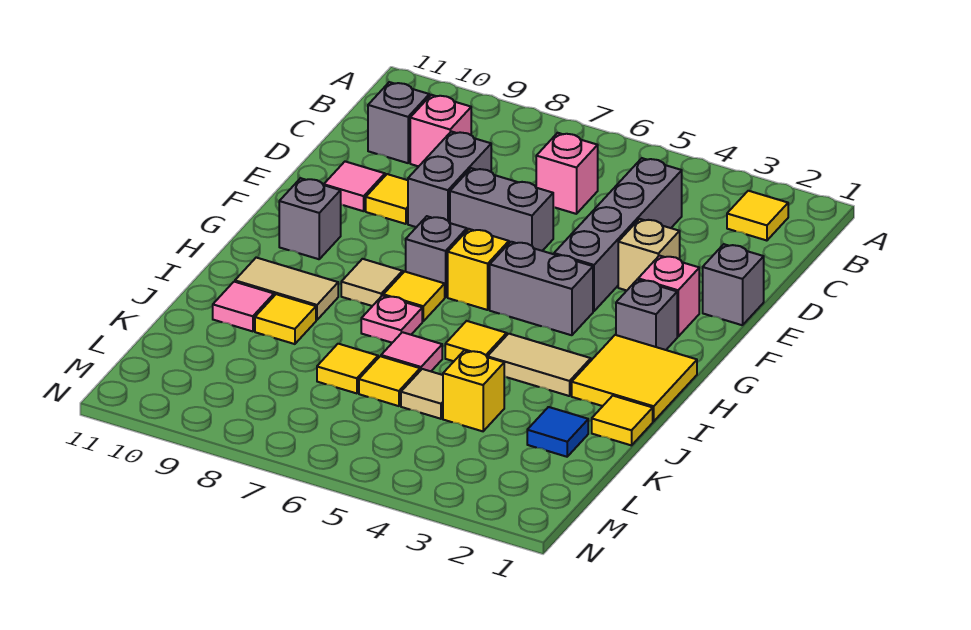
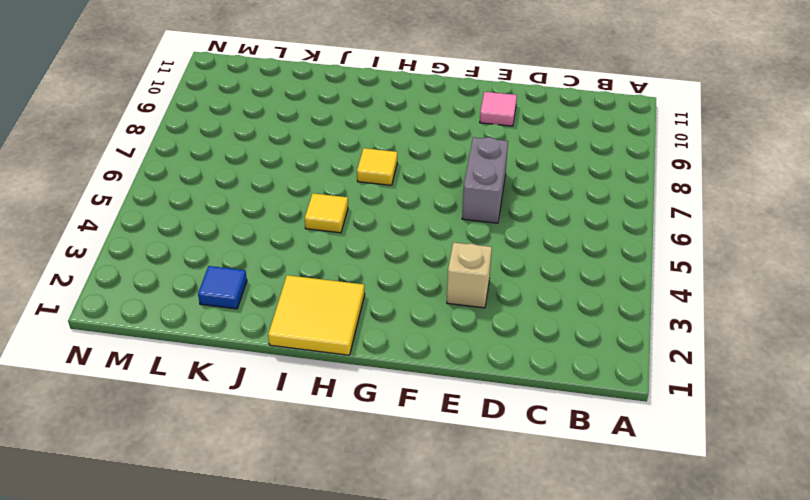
none -> yellow tile B2 level 1
none -> grey brick C4:F4 level 1
none -> pink brick C6 level 1
none -> pink brick C9 level 1

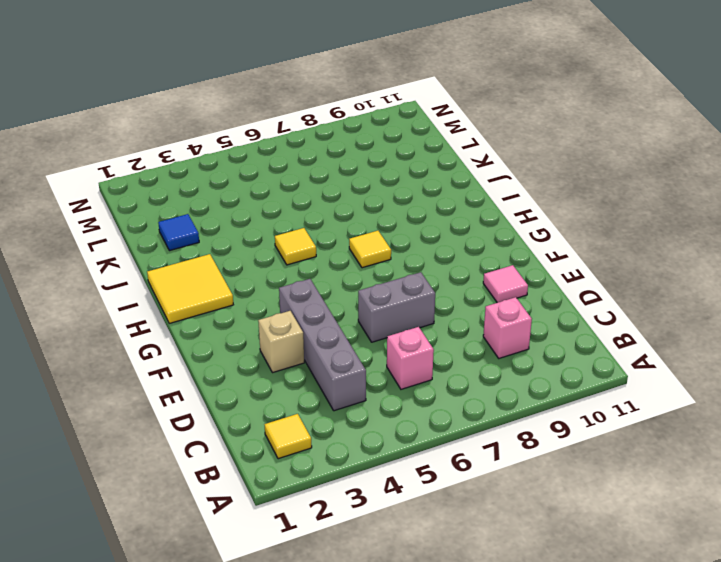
none -> grey brick C10 level 1
none -> grey brick D8:E8 level 1
none -> grey brick E1 level 1
none -> yellow tile E9 level 1

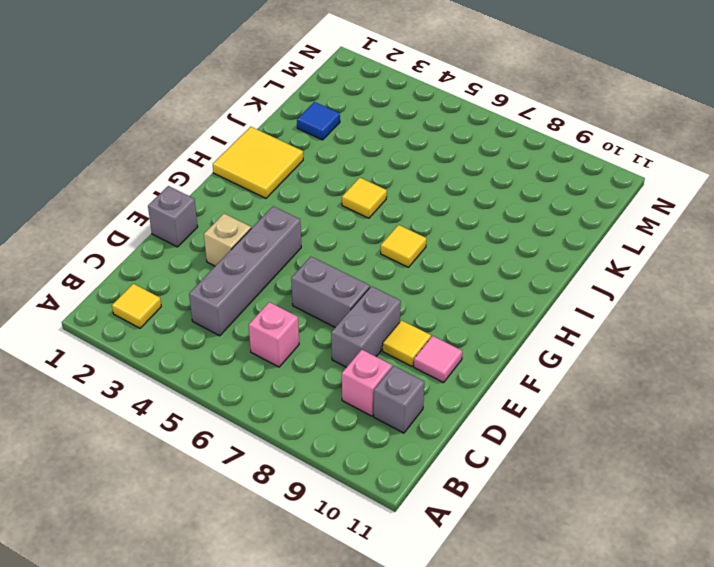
none -> pink brick F2 level 1
none -> grey brick G2 level 1
none -> grey brick G4:G5 level 1
none -> yellow brick G6 level 1

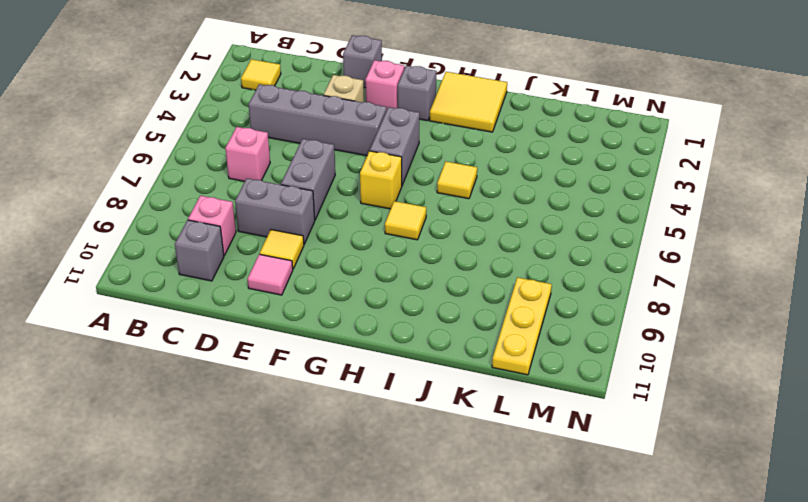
yellow plate L9:L11 level 1 -> none
none -> grey brick G7 level 1
none -> grey brick G10 level 1
none -> tan tile H8 level 1
none -> tan tile I3:I4 level 1

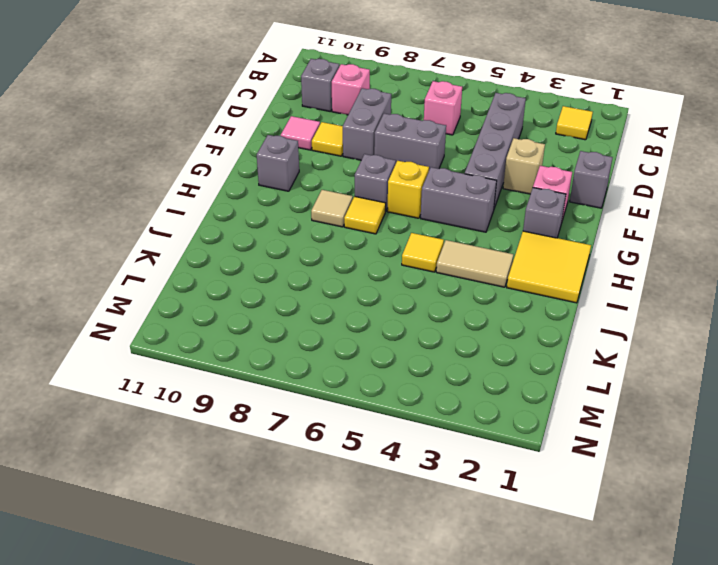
none -> pink plate I7 level 1
none -> tan tile I9:I10 level 1
none -> yellow tile J1 level 1
none -> pink tile J6 level 1

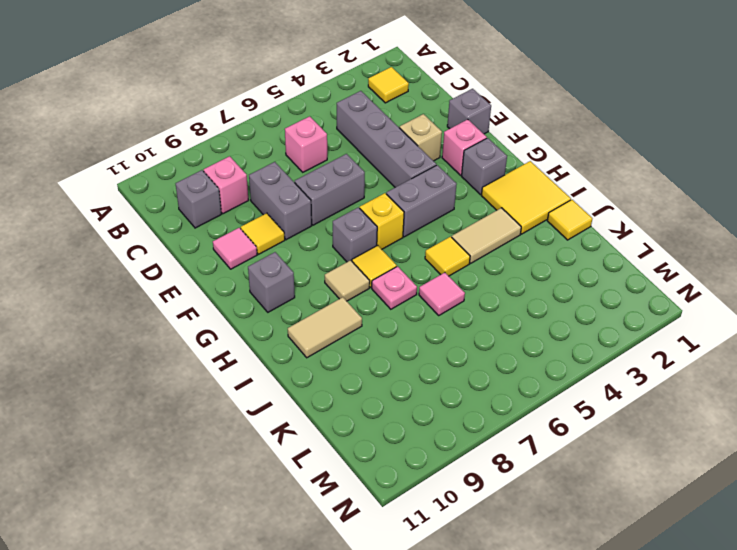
none -> yellow tile J9 level 1
none -> pink tile J10 level 1
none -> blue tile K2 level 1
none -> yellow brick K4 level 1

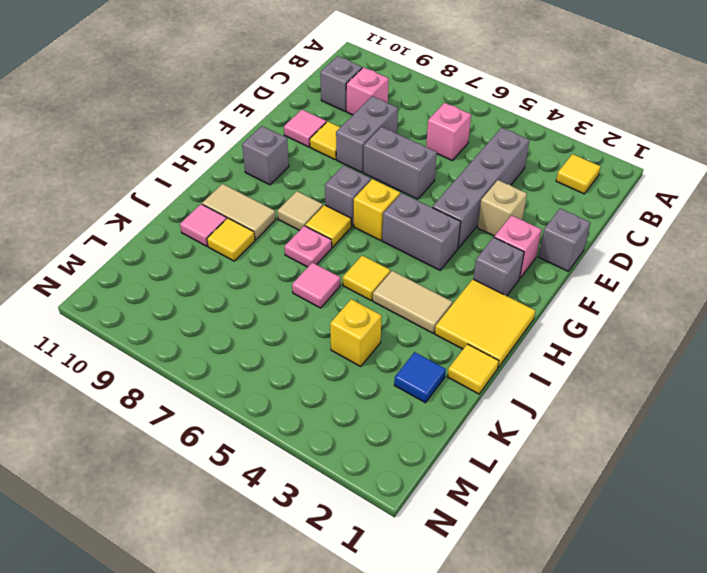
none -> tan tile K5 level 1
none -> yellow tile K6 level 1
none -> yellow tile K7 level 1

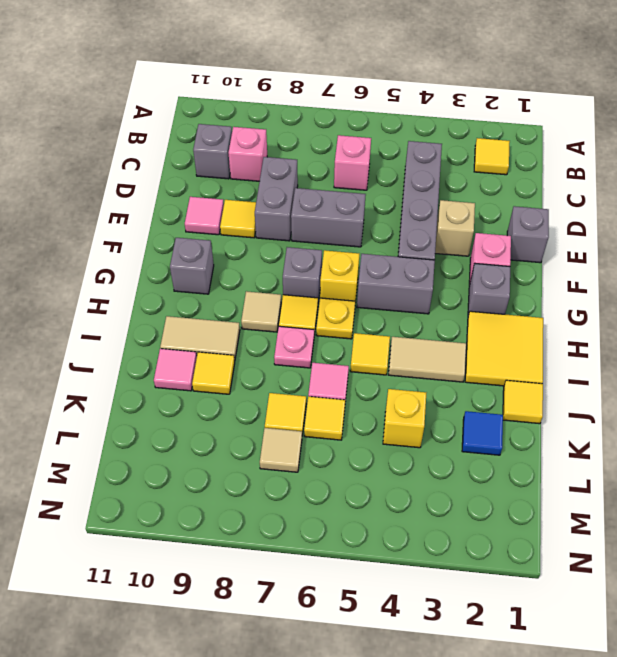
yellow plate H6 level 1 -> none
tan tile L7 level 1 -> tan tile K5 level 1

